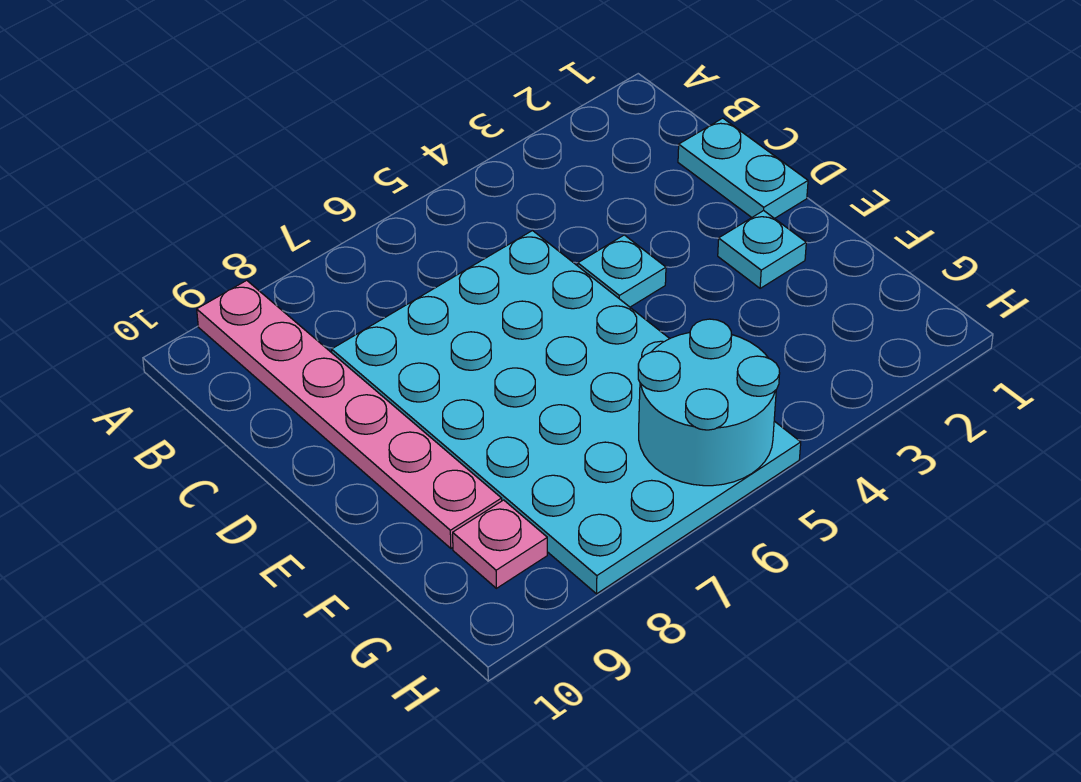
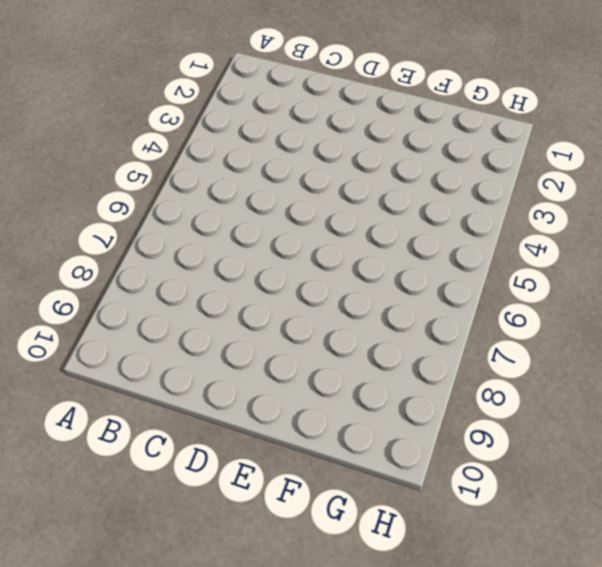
none -> pink plate A9:F9 level 1
none -> cyan plate C1:D1 level 1

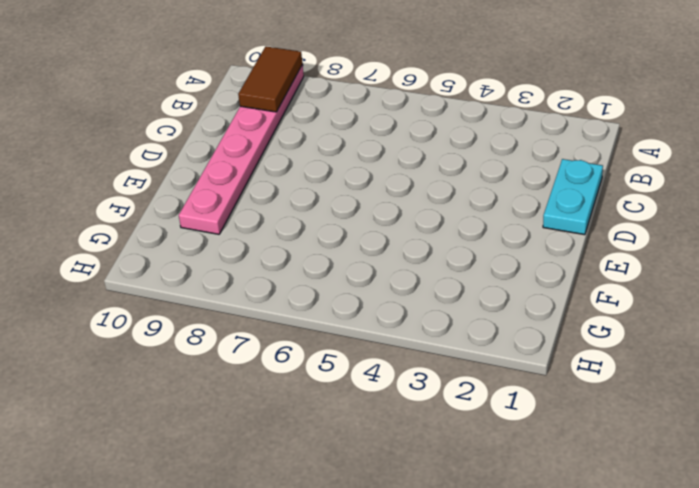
brown tile A9:B9 level 2 -> none
none -> cyan plate C5:H8 level 1
none -> cyan plate D4 level 1

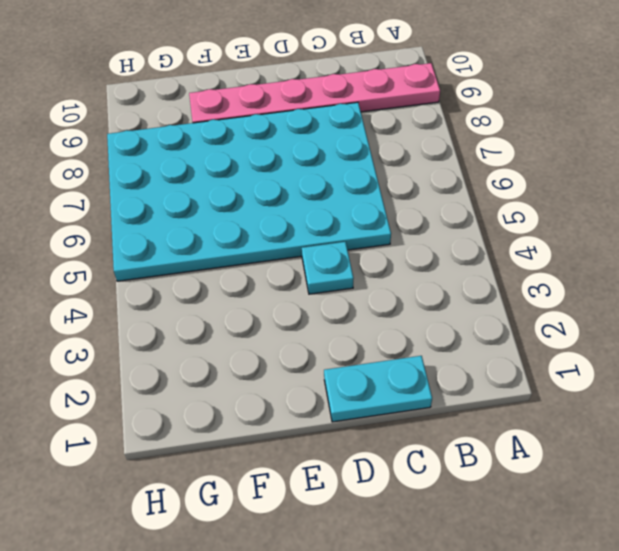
none -> cyan plate E2 level 1
none -> pink plate G9 level 1

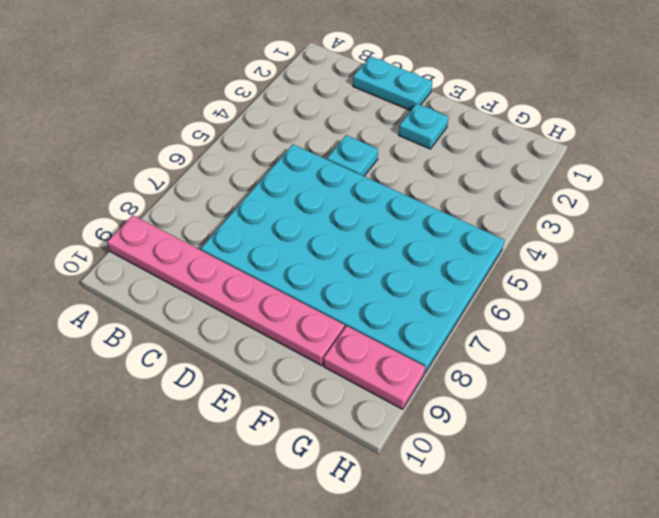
pink plate G9:H9 level 1 -> pink plate G9 level 1
none -> cyan round brick G5:H6 level 2

